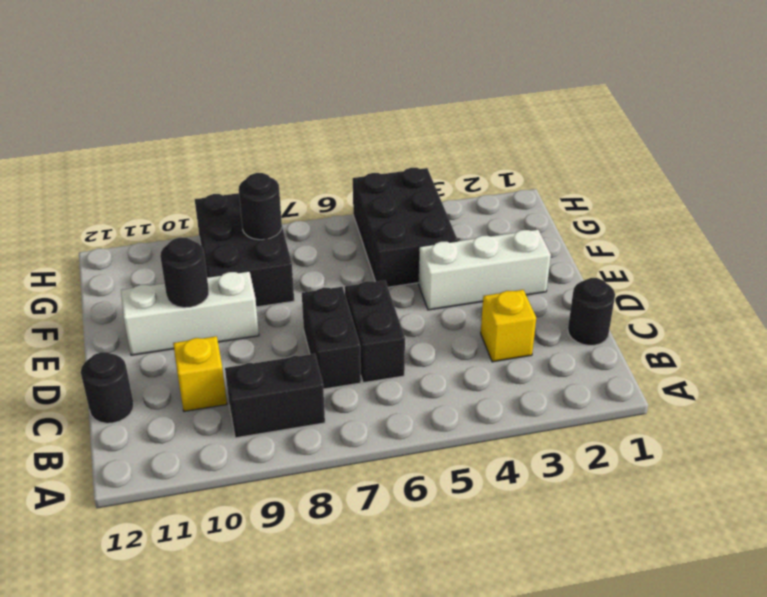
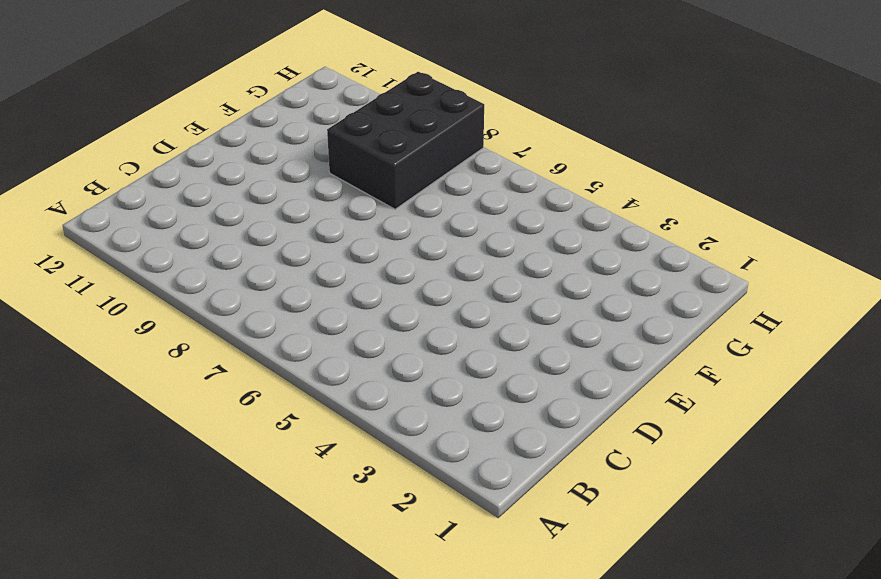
none -> black brick B8:B9 level 1
none -> black round brick C1 level 1
none -> yellow brick C3 level 1

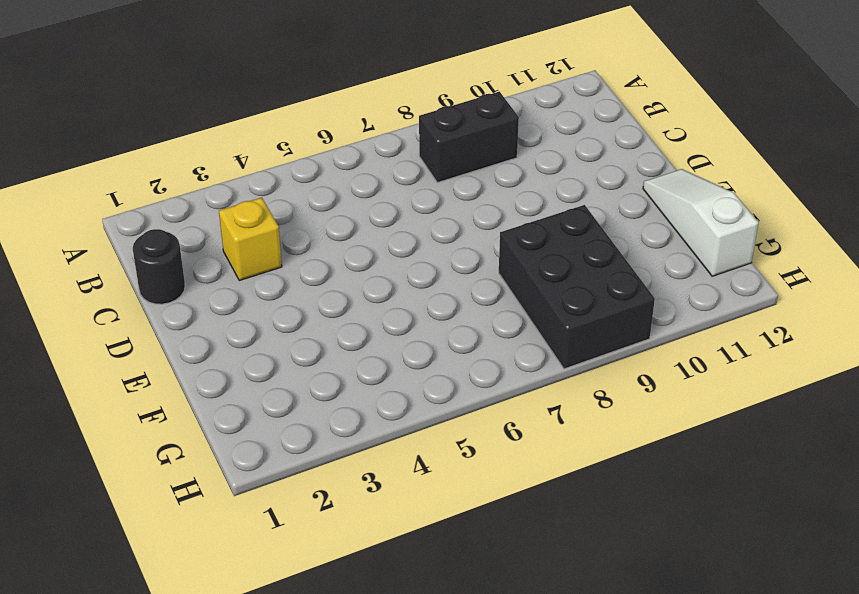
white slope E12:G12 level 1 top G -> none
none -> black brick C6:D6 level 1
none -> black brick C7:D7 level 1
none -> yellow brick C10 level 1

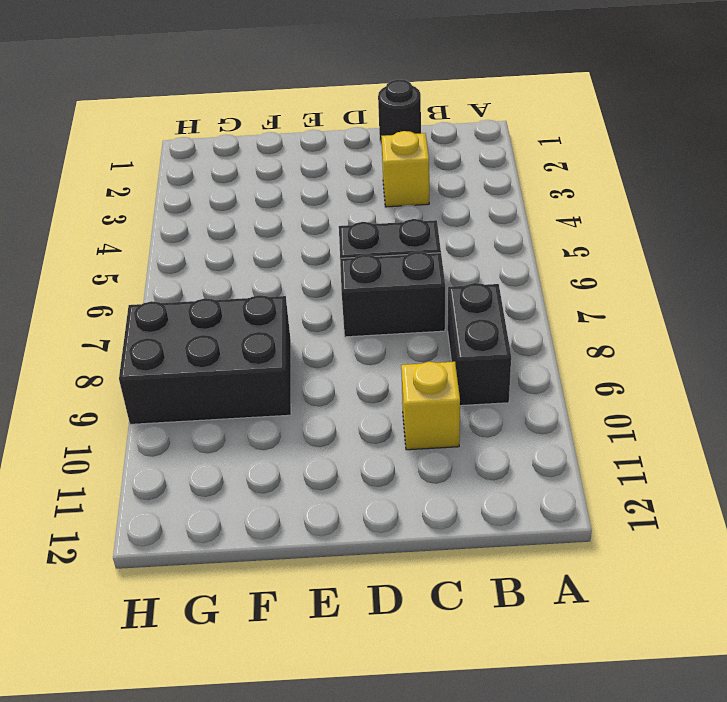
none -> black round brick C12 level 1
none -> white brick E2:E4 level 1
none -> white brick E9:E11 level 1

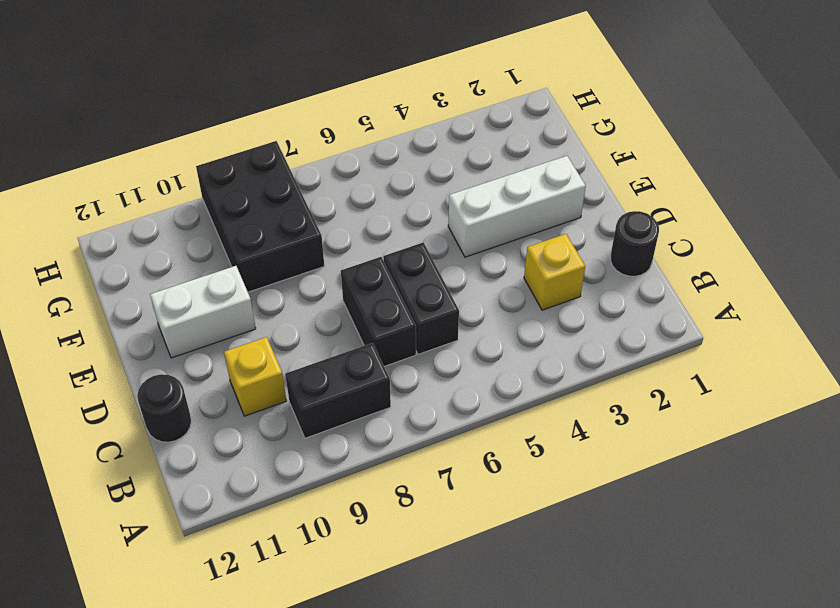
white brick E10:E11 level 1 -> white brick E9:E11 level 1
none -> black brick F4:H5 level 1
none -> black round brick E10 level 2
none -> black round brick G8 level 2

